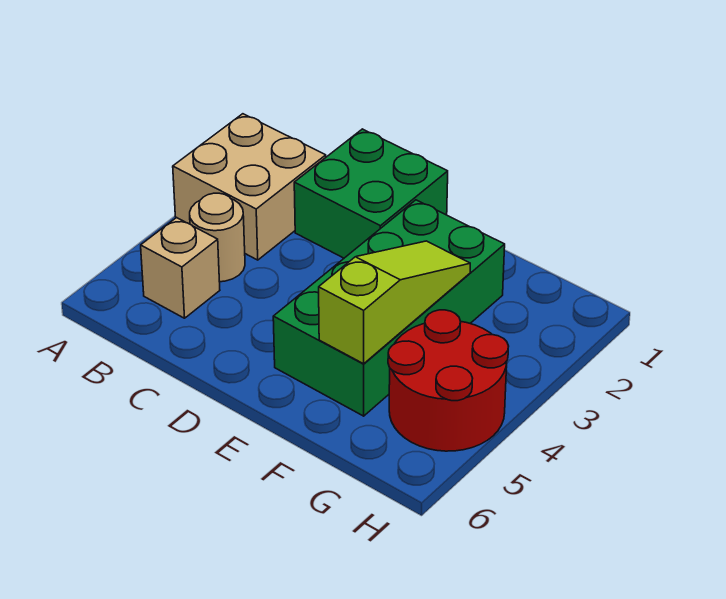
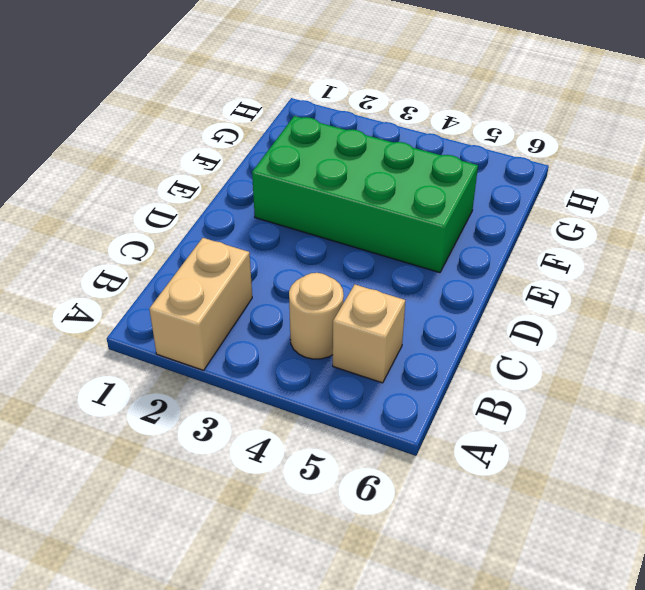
tan brick A2:B2 level 1 -> tan brick A2:B3 level 1
none -> green brick C1:D2 level 1
none -> red round brick G4:H5 level 1

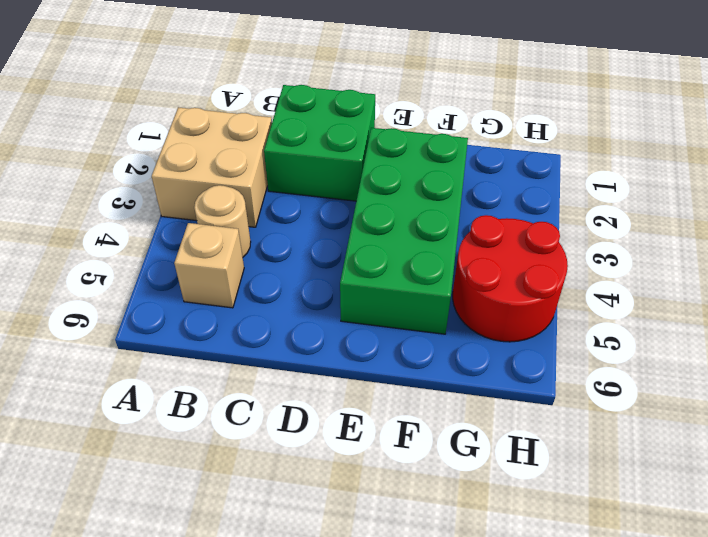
none -> lime slope F3:F5 level 2 top 5

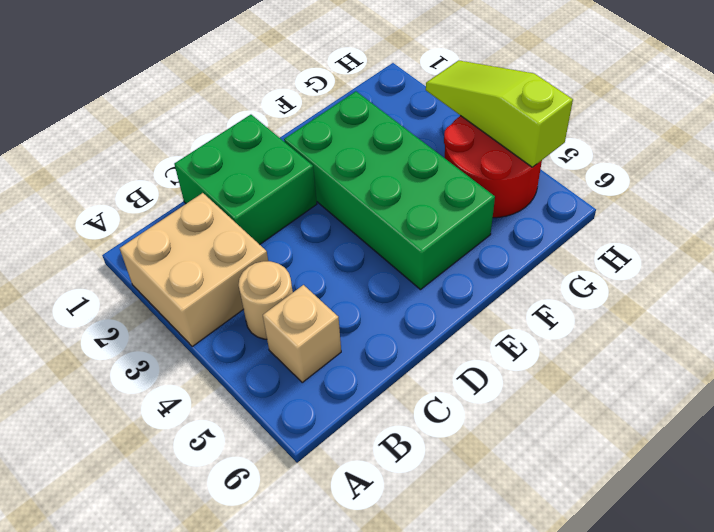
lime slope H3:H5 level 2 top 5 -> lime slope F3:F5 level 2 top 5

